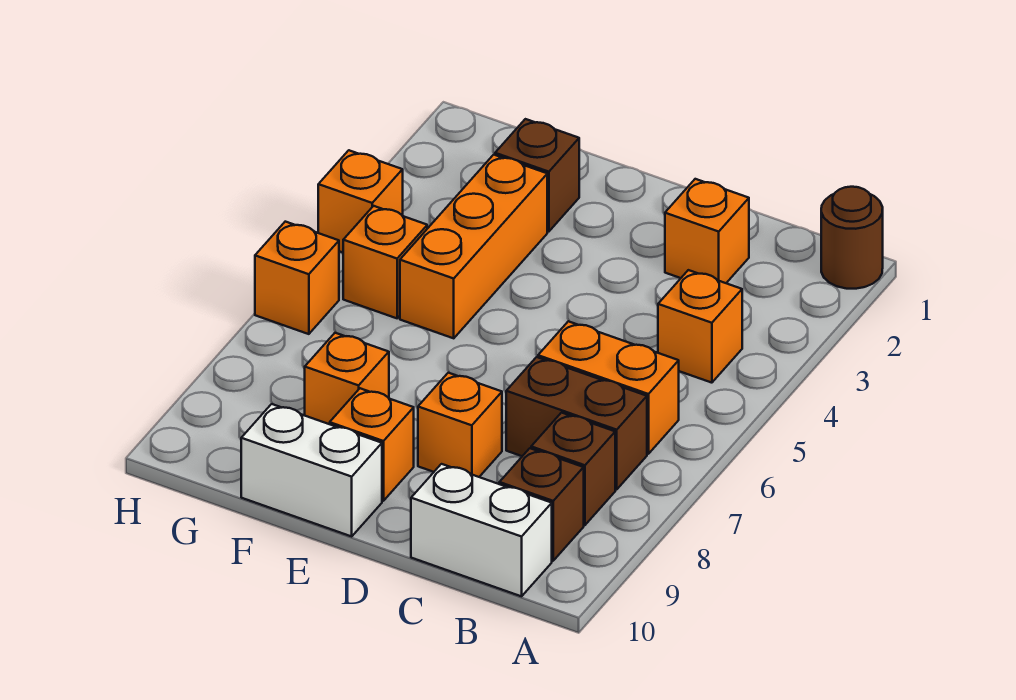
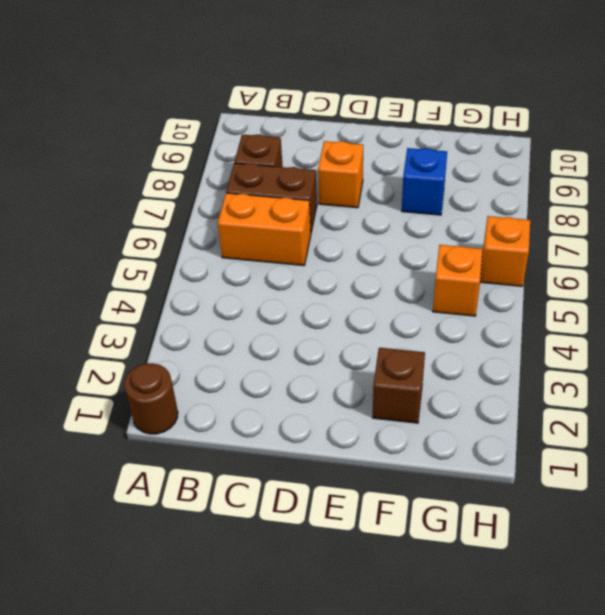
blue brick F8 level 1 -> orange brick F8 level 1
none -> orange brick B4 level 1
none -> brown brick B9 level 1
none -> white brick B10:C10 level 1

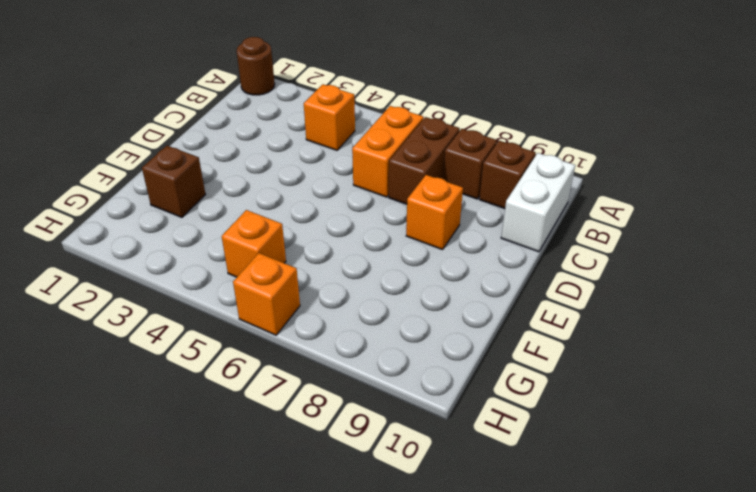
none -> orange brick C2 level 1
none -> orange brick E9 level 1
none -> white brick E10:F10 level 1

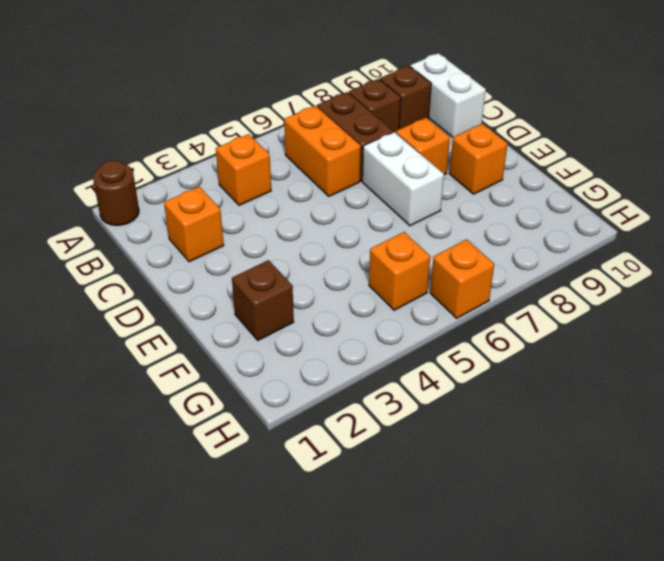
white brick D7:E7 level 1 -> white brick E10:F10 level 1
none -> orange brick F3:F5 level 1
none -> orange brick F8 level 1
none -> orange brick H4 level 1

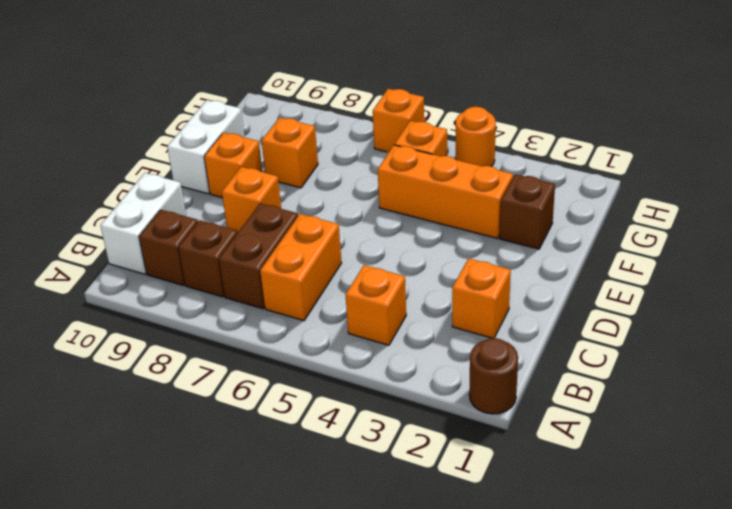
orange round brick H4 level 1 -> orange brick H4 level 1

